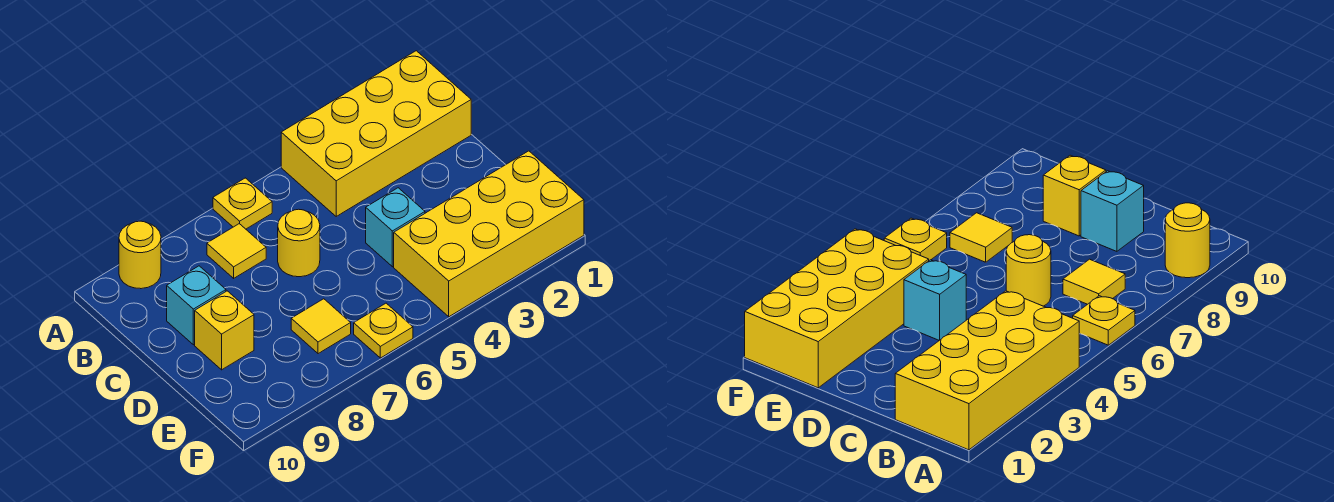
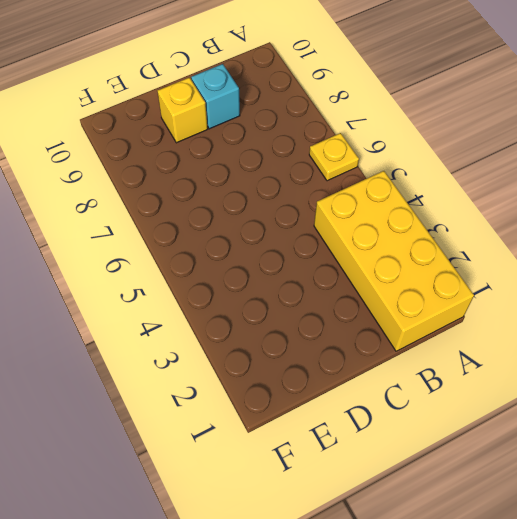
none -> yellow round brick A9 level 1
none -> yellow tile B7 level 1

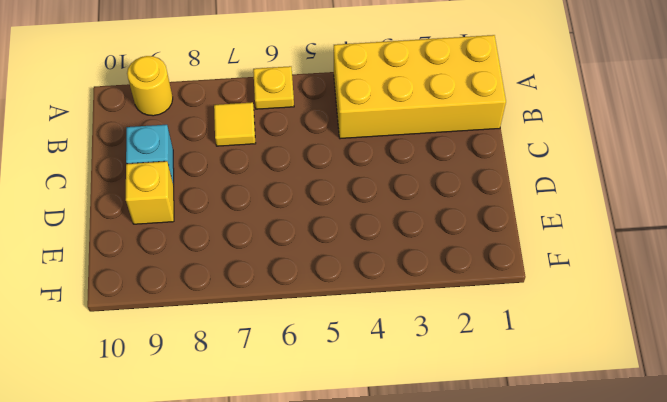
none -> yellow round brick C6 level 1
none -> cyan brick D4 level 1

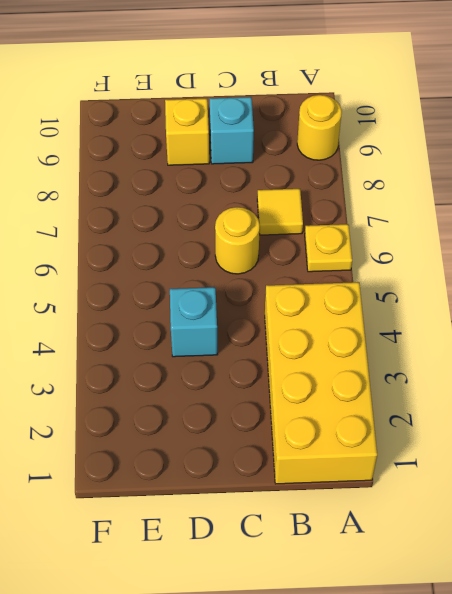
none -> yellow brick E1:F4 level 1
none -> yellow tile E7 level 1

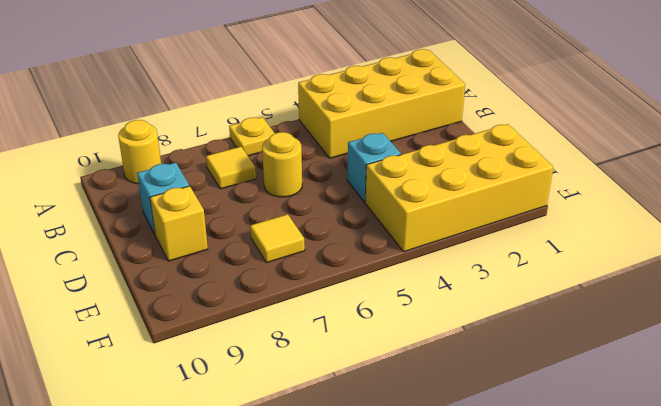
none -> yellow plate F6 level 1

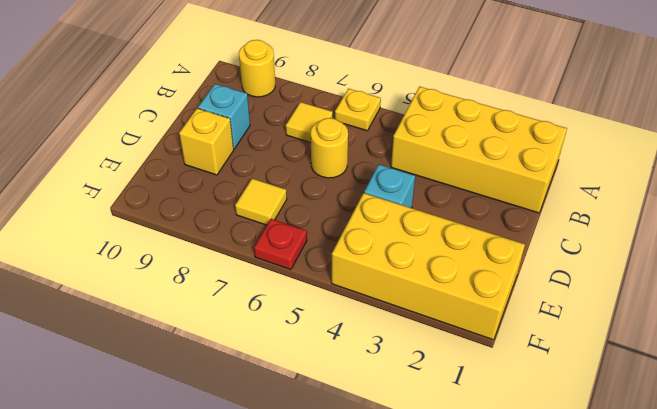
red plate F6 level 1 -> yellow plate F6 level 1

